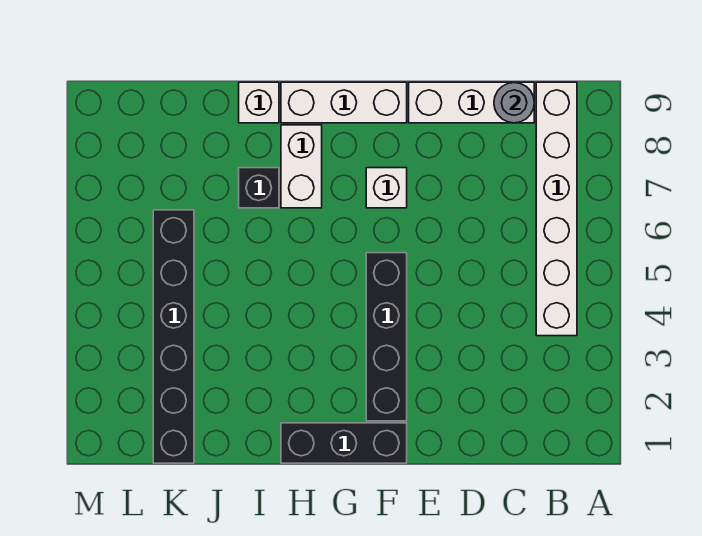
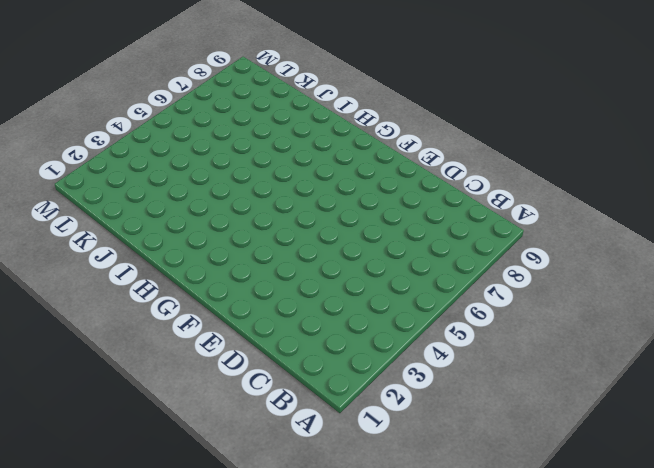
none -> white brick B4:B9 level 1
none -> white brick C9:E9 level 1

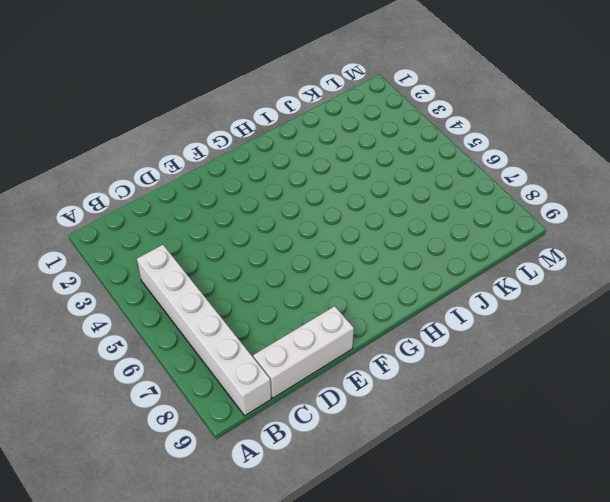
none -> black brick F1:H1 level 1
none -> black brick F2:F5 level 1

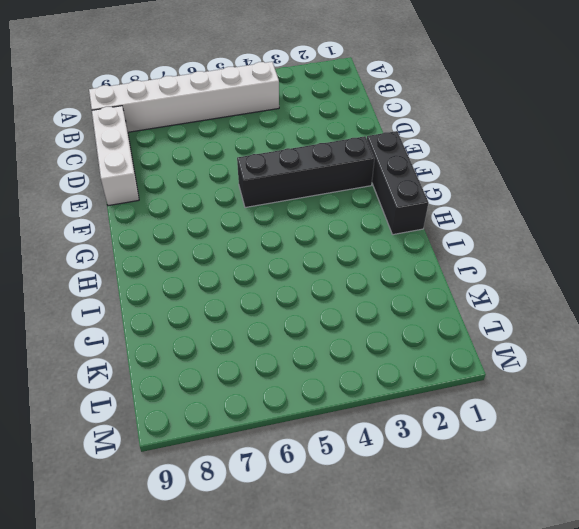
none -> white brick F7 level 1
none -> white brick F9:H9 level 1

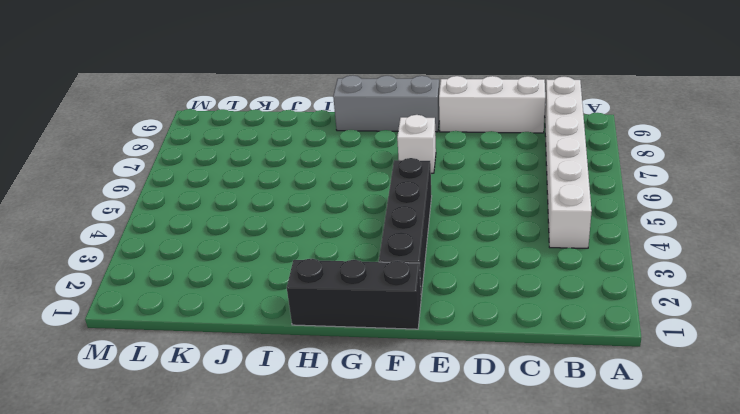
grey brick F9:H9 level 1 -> white brick F9:H9 level 1
none -> white brick H7:H8 level 1
none -> black brick I7 level 1

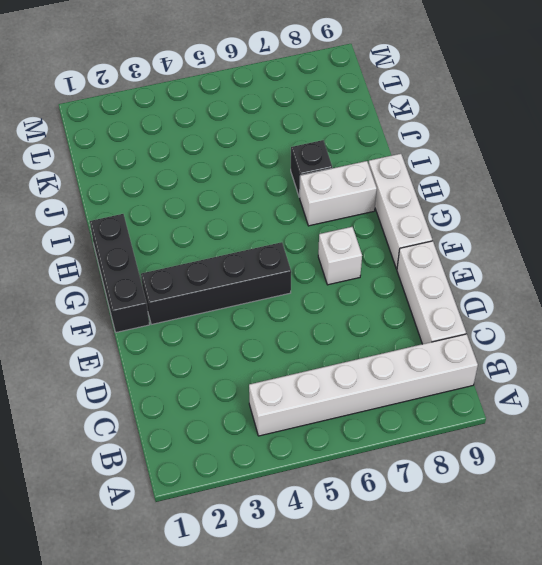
none -> white brick I9 level 1
none -> black brick K1:K6 level 1

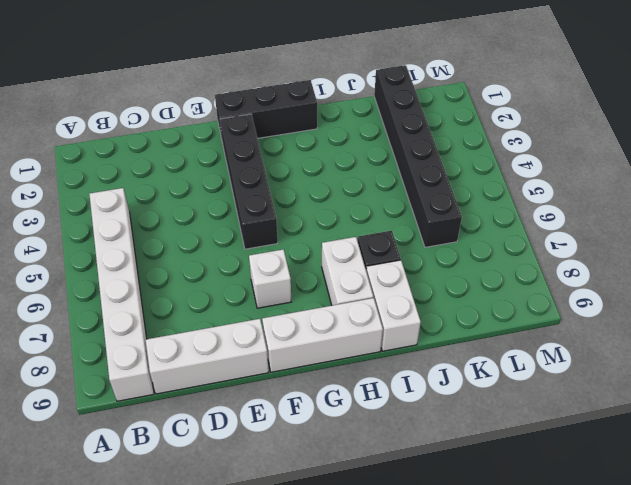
white brick I8:I9 level 1 -> white brick I9 level 1
none -> grey round brick C9 level 2

